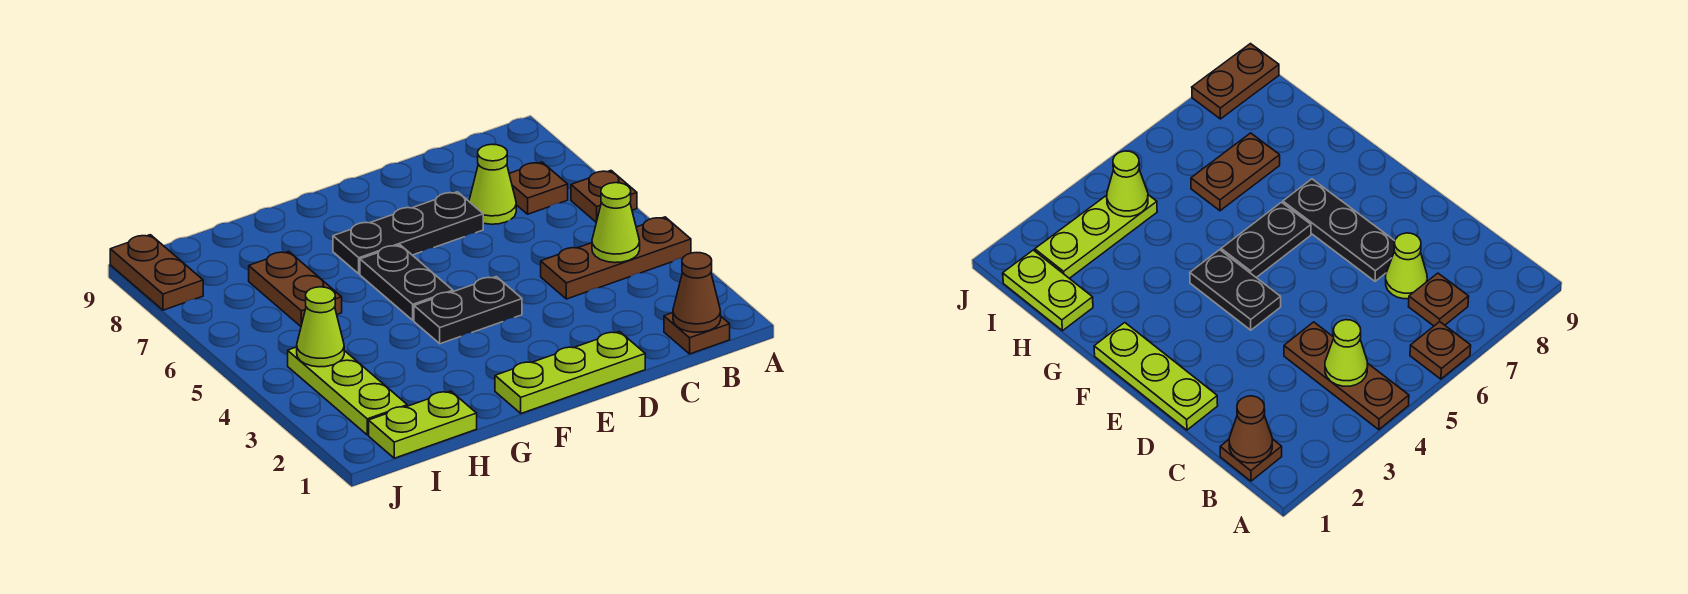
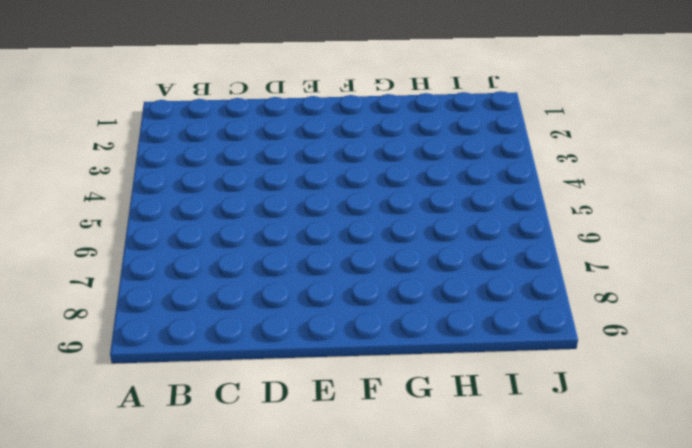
none -> brown plate A4:C4 level 1
none -> brown plate A6 level 1
none -> brown plate B1 level 1

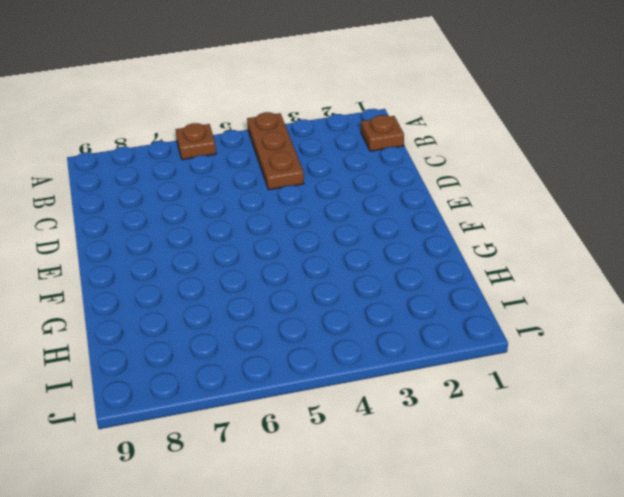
none -> brown plate B7 level 1
none -> lime cone C7 level 1
none -> lime plate D1:F1 level 1

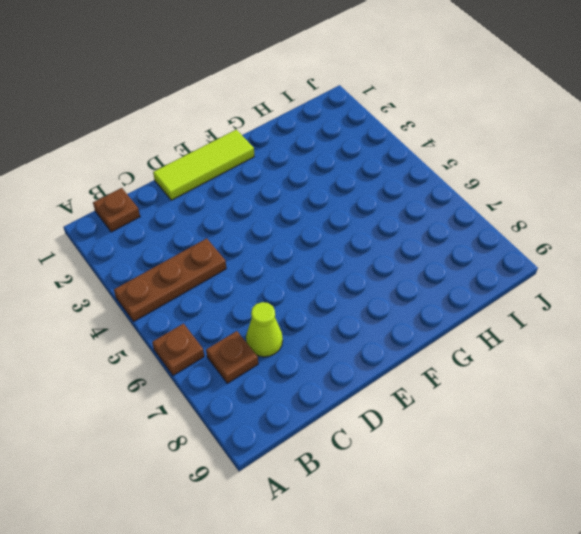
lime tile D1:F1 level 1 -> lime plate D1:F1 level 1
none -> black plate D7:F7 level 1
none -> black plate E4:F4 level 1
none -> black plate F5:F6 level 1

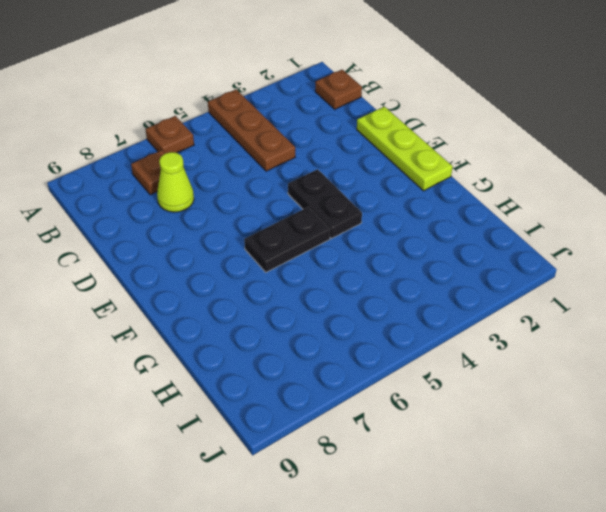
none -> black plate D7:F7 level 1
none -> lime plate H1:I1 level 1
none -> brown plate H6:H7 level 1

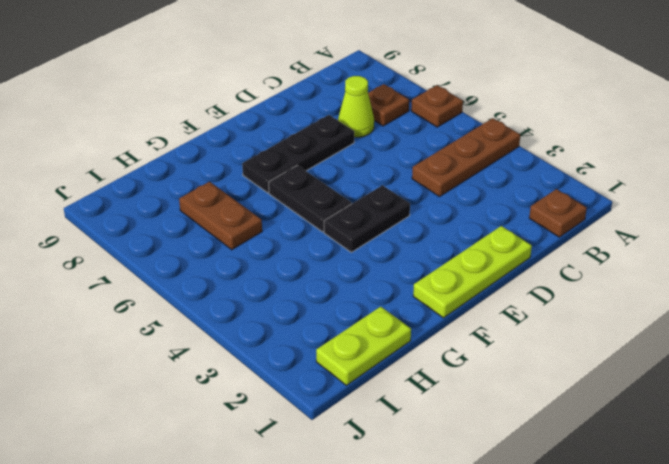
none -> lime plate I2:I4 level 1
none -> brown plate J8:J9 level 1
none -> brown cone B1 level 2

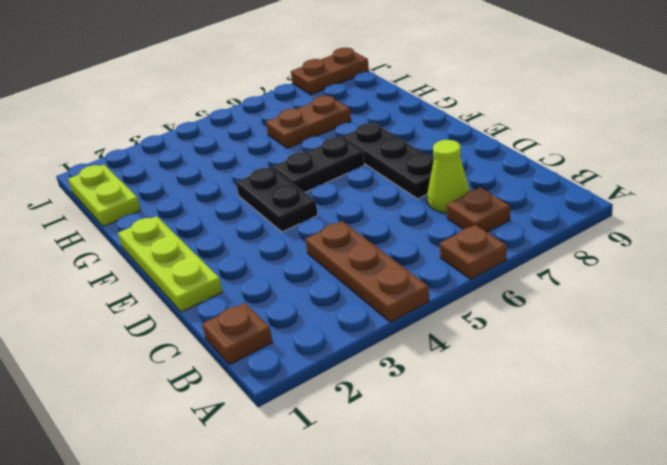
none -> lime plate I2:I4 level 1
none -> brown cone B1 level 2
none -> lime cone B4 level 2

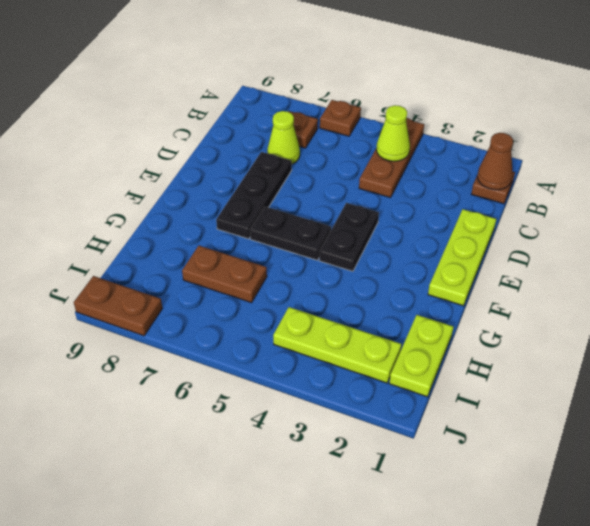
none -> lime cone I4 level 2

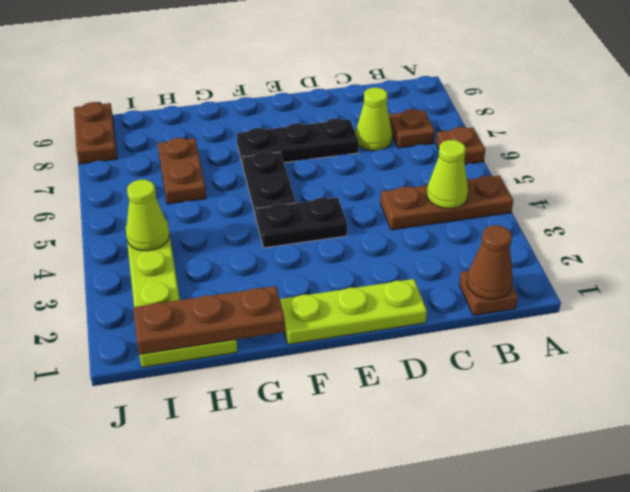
brown plate G1:I1 level 2 -> none

